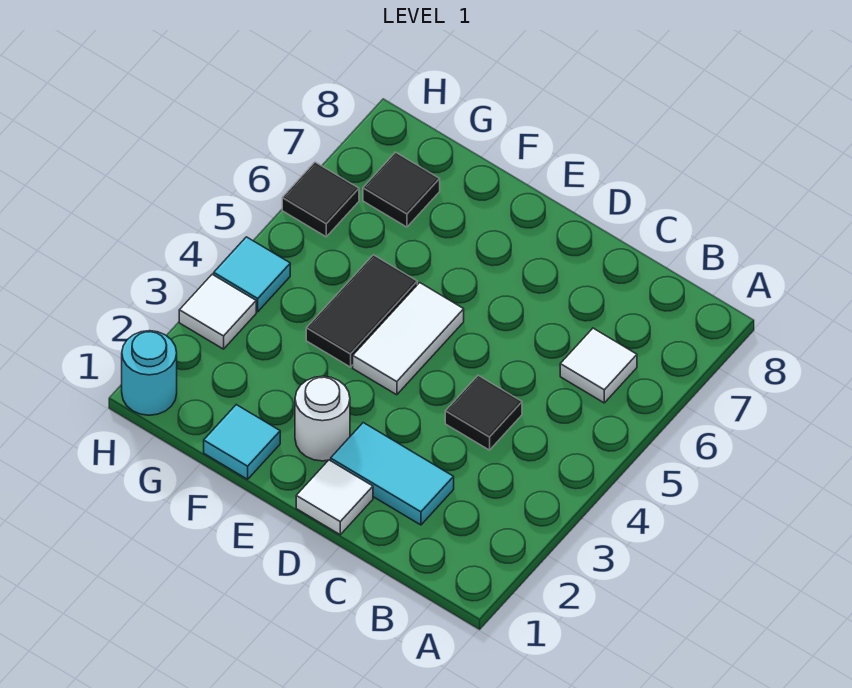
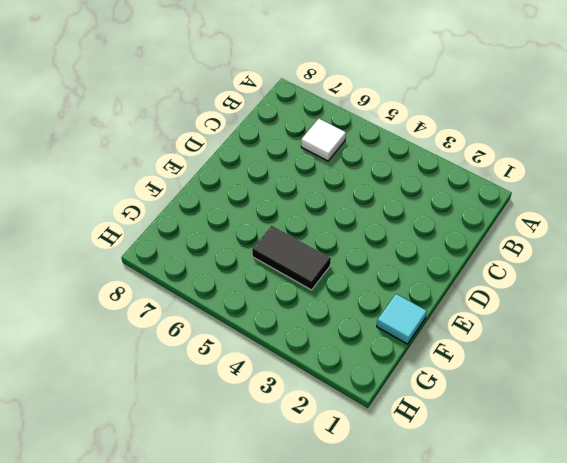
none -> cyan tile C2:D2 level 1
none -> black tile C4 level 1
none -> white tile D1 level 1

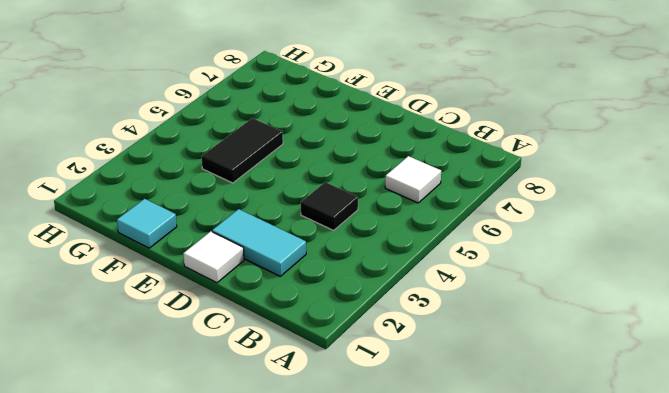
none -> white round brick E2 level 1
none -> white tile E4:E5 level 1
none -> black tile G7 level 1

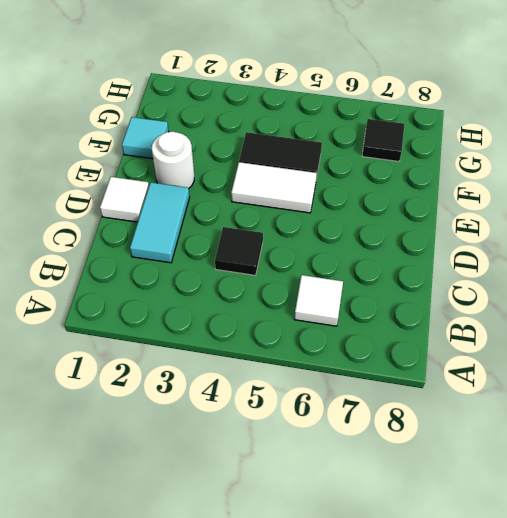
none -> cyan round brick H1 level 1
none -> white tile H3 level 1
none -> cyan tile H4 level 1

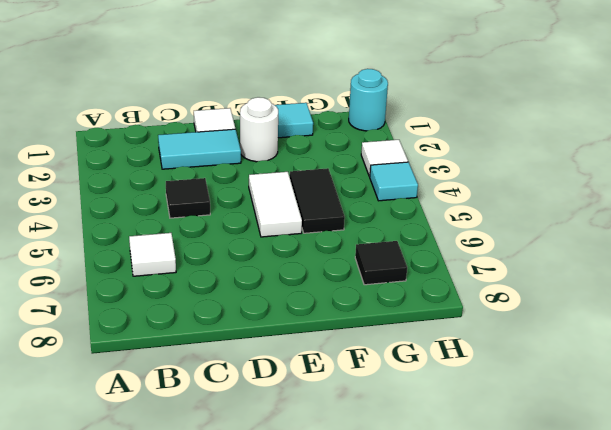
none -> black tile H6 level 1

